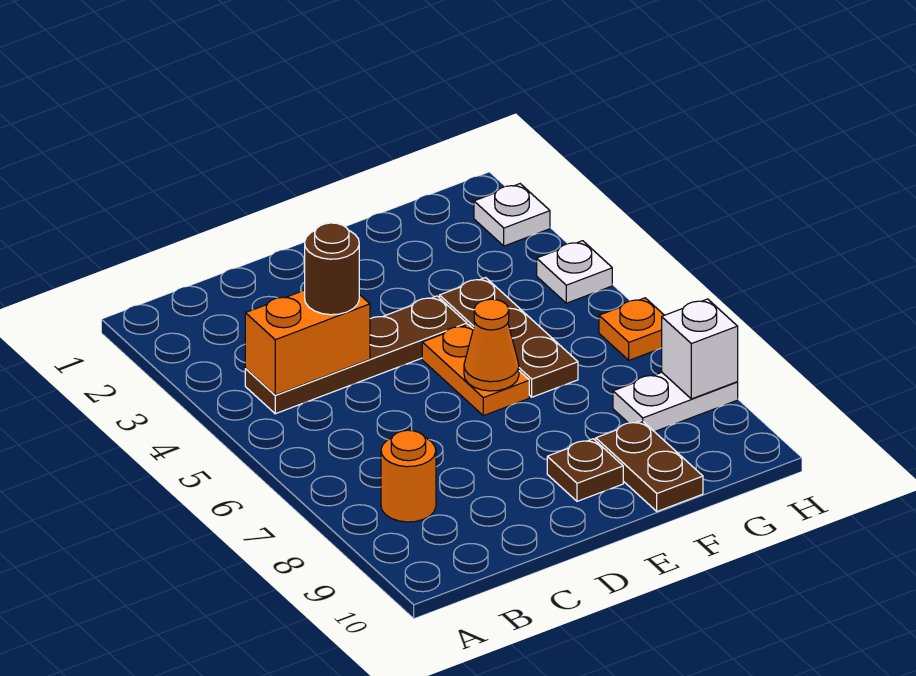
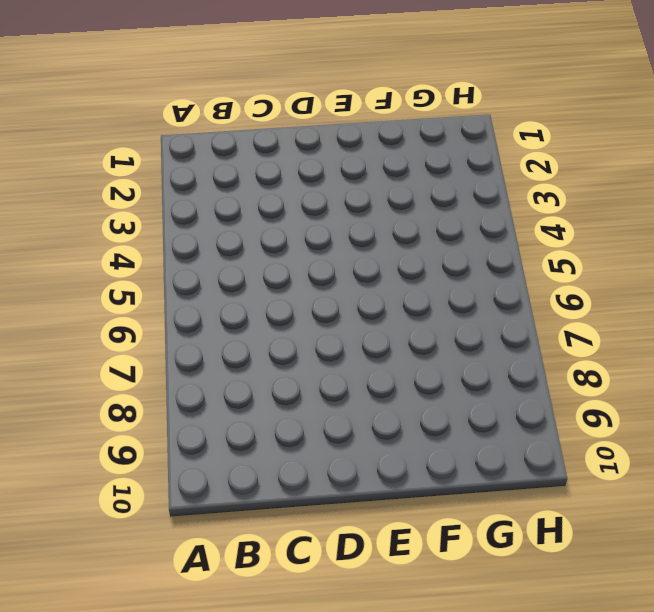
none -> brown plate B4:E4 level 1
none -> orange round brick B8 level 1
none -> orange plate E5:E6 level 1

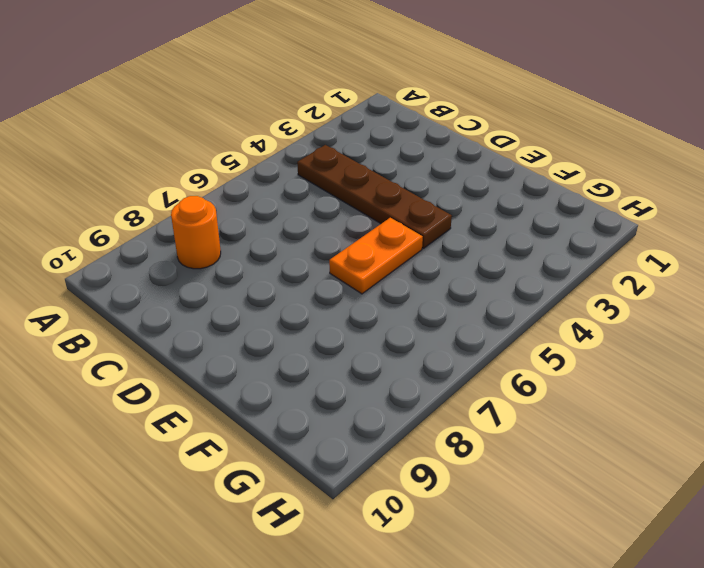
none -> brown plate E9 level 1
none -> brown plate F4:F6 level 1
none -> brown plate F9:F10 level 1

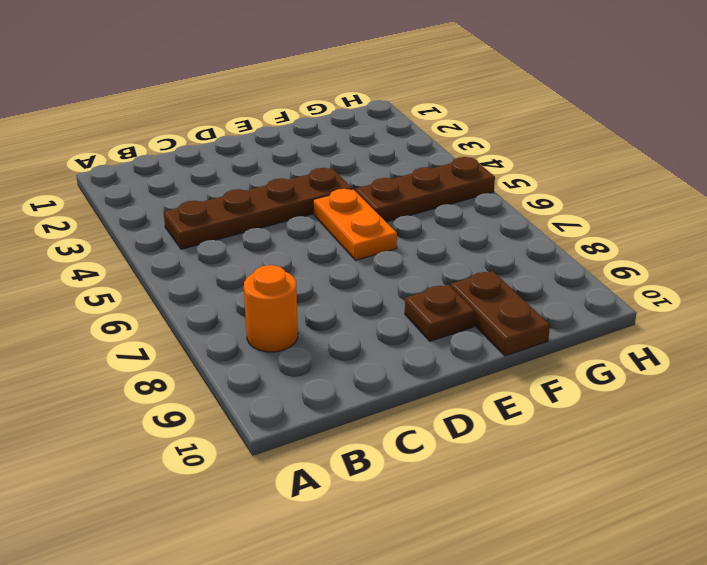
brown plate F5:H5 level 1 -> brown plate F4:F6 level 1
none -> white plate G8:H8 level 1
none -> white plate H2 level 1
none -> white plate H4 level 1

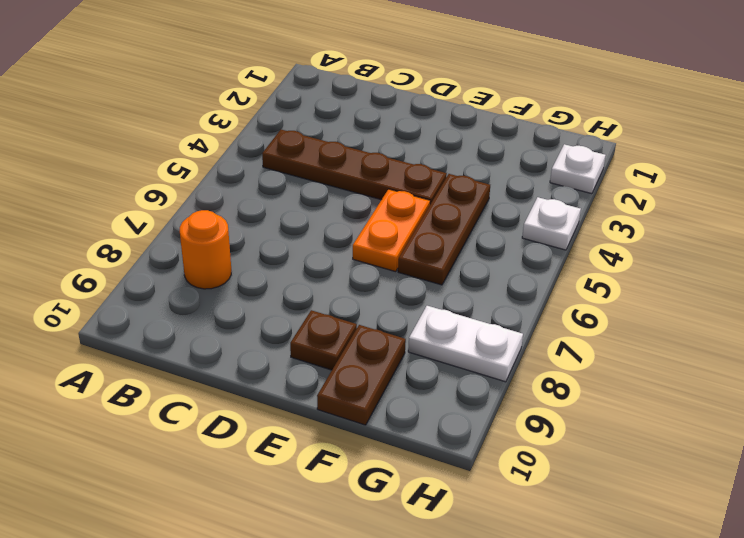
none -> orange plate H6 level 1
none -> orange brick B4:C4 level 2
none -> orange cone E6 level 2

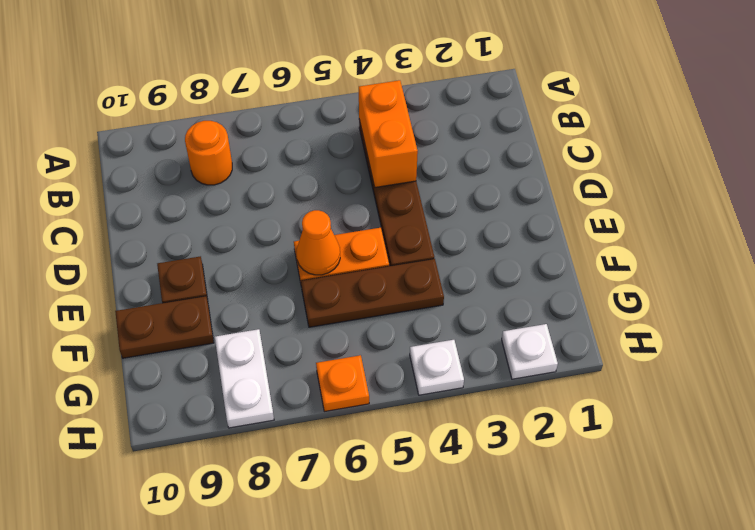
none -> white brick H8 level 2
none -> brown round brick C4 level 3

